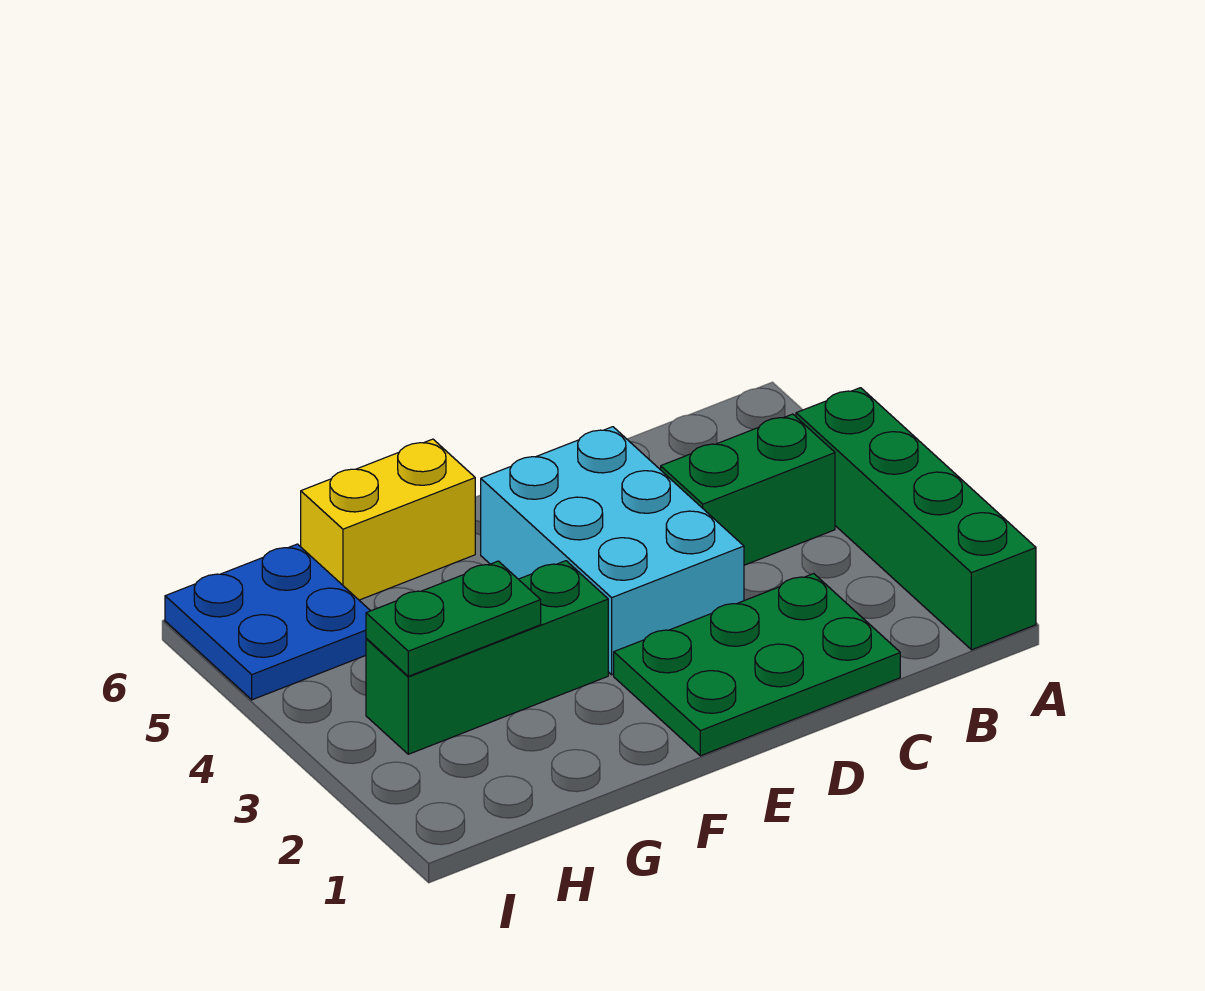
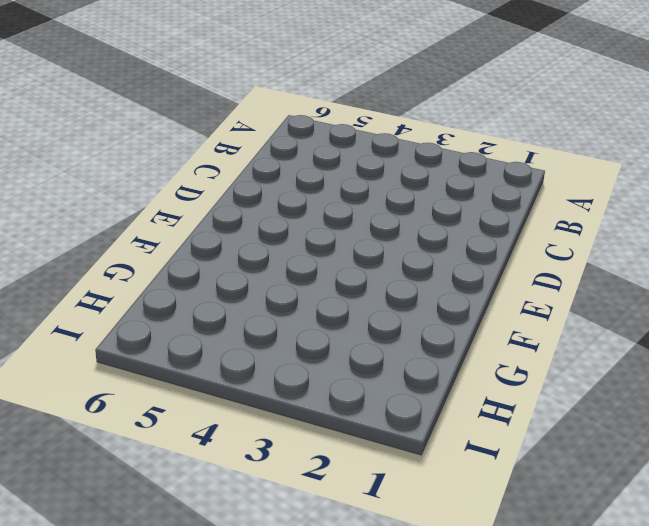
none -> green brick A1:A4 level 1
none -> green brick B4:C4 level 1

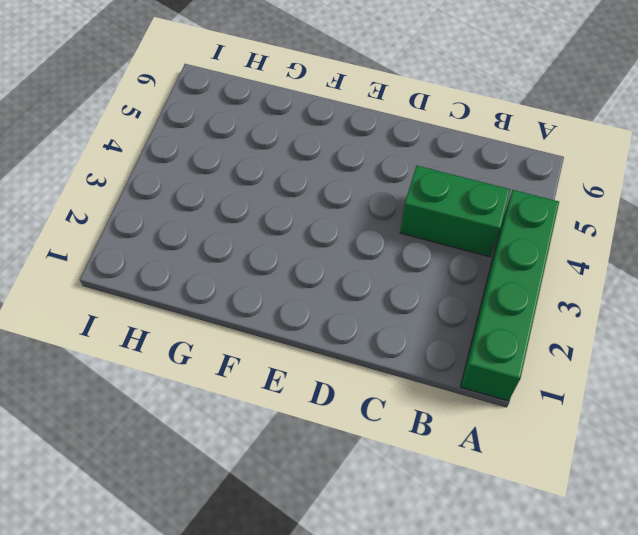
none -> green plate C1:E2 level 1
none -> cyan brick D3:E5 level 1

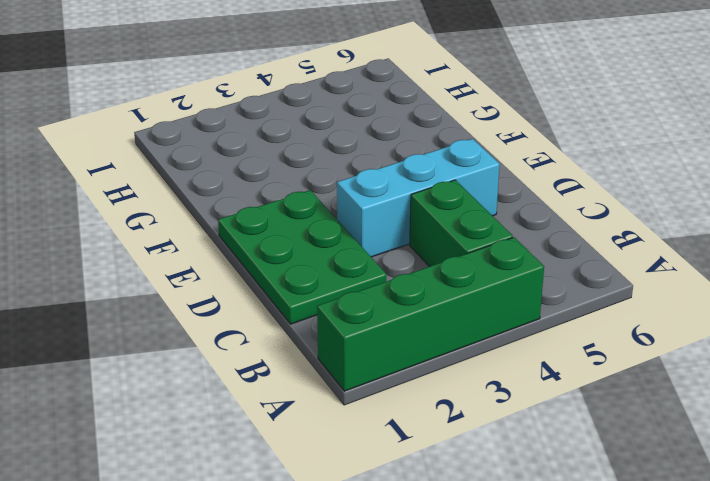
cyan brick D3:D5 level 1 -> cyan brick D3:E5 level 1
none -> green brick F3:H3 level 1
none -> yellow brick F6:G6 level 1

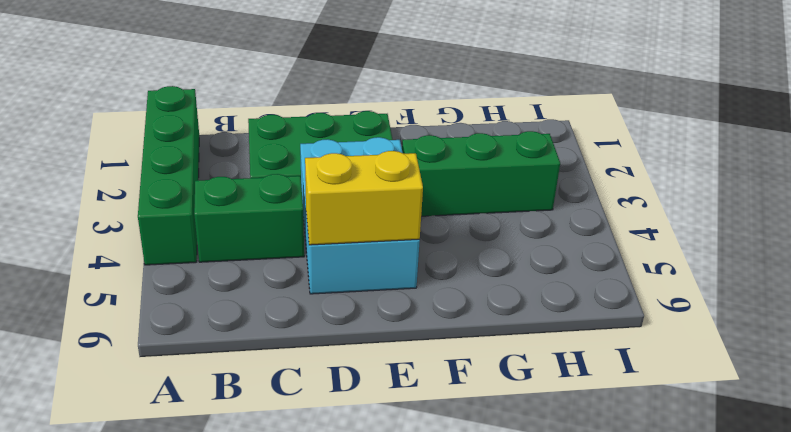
yellow brick D5:E5 level 2 -> yellow brick F6:G6 level 1
none -> blue plate H5:I6 level 1
none -> green plate G3:H3 level 2

